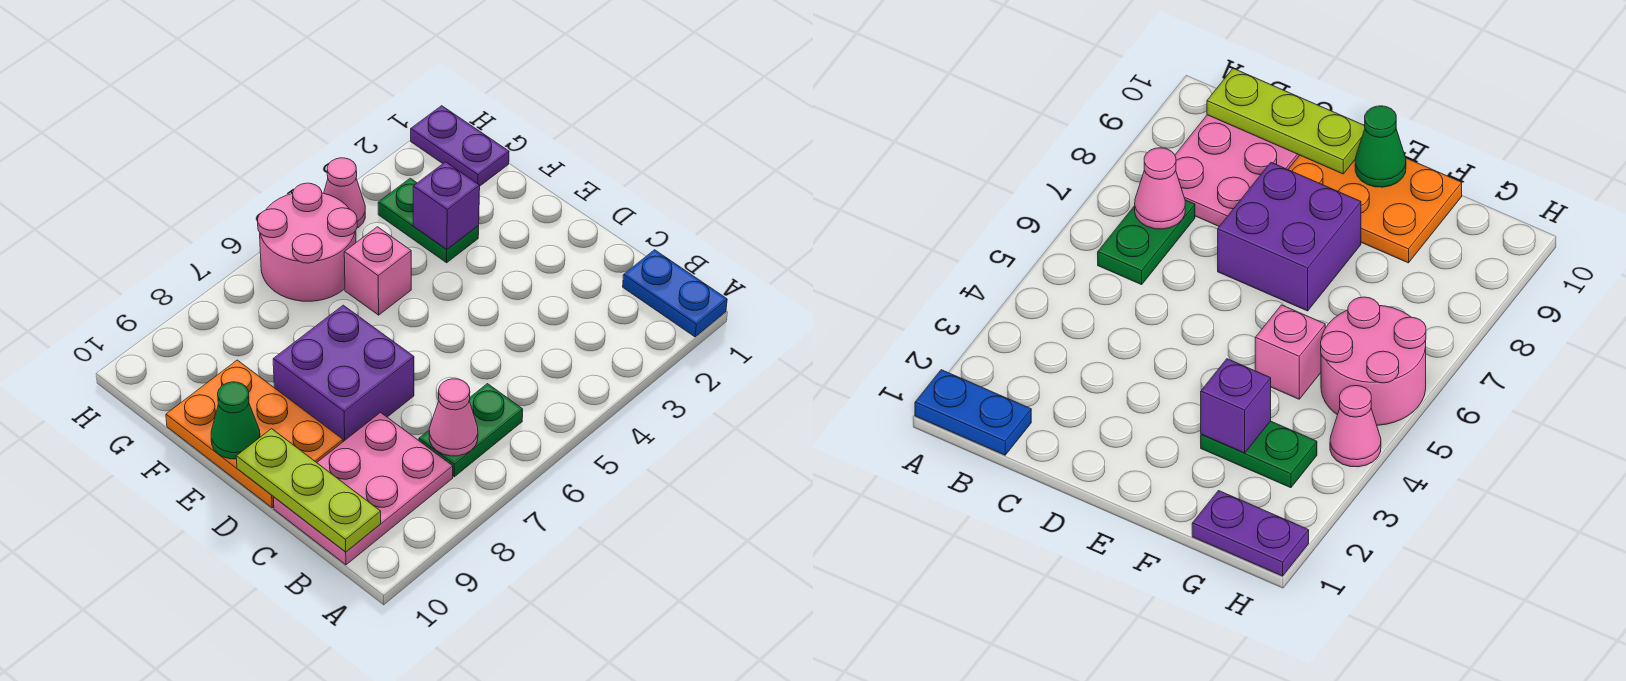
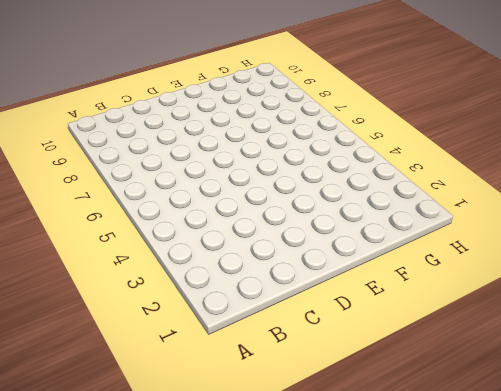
none -> blue plate A1:B1 level 1
none -> green plate B6:B7 level 1
none -> pink plate B8:C10 level 1

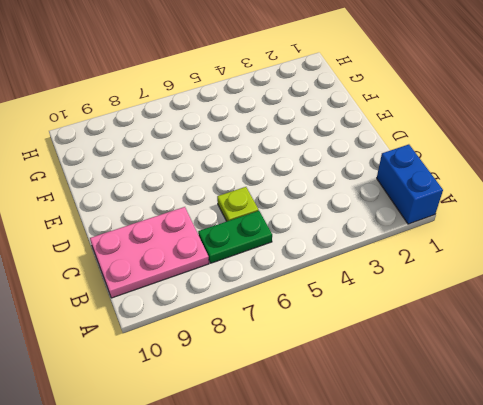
blue brick A1:B1 level 1 -> blue plate A1:B1 level 1
lime plate C6 level 1 -> none
none -> purple brick D7:E8 level 1
none -> orange plate D9:F10 level 1
none -> green plate F3:G3 level 1

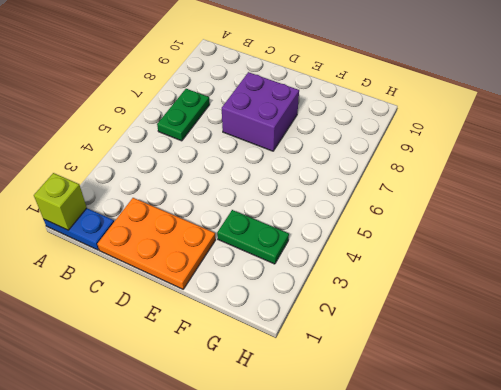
lime brick A1 level 2 -> none
orange plate C1:E2 level 1 -> orange plate D9:F10 level 1
none -> pink plate B8:C10 level 1
none -> pink brick F5 level 1
none -> purple plate G1:H1 level 1

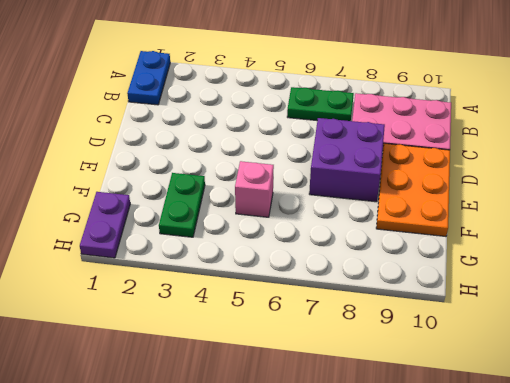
none -> pink round brick G5:H6 level 1
none -> pink cone H4 level 1
none -> pink cone B7 level 2

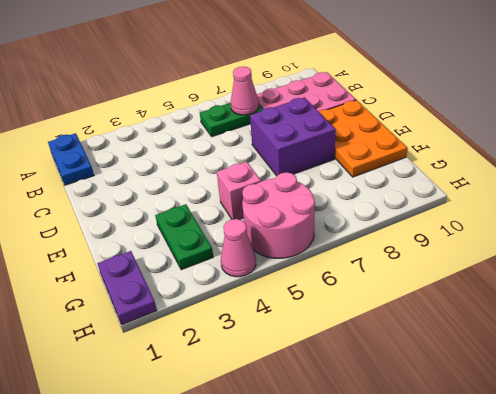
none -> lime plate B10:D10 level 2
none -> green cone E10 level 2
none -> purple brick F3 level 2

